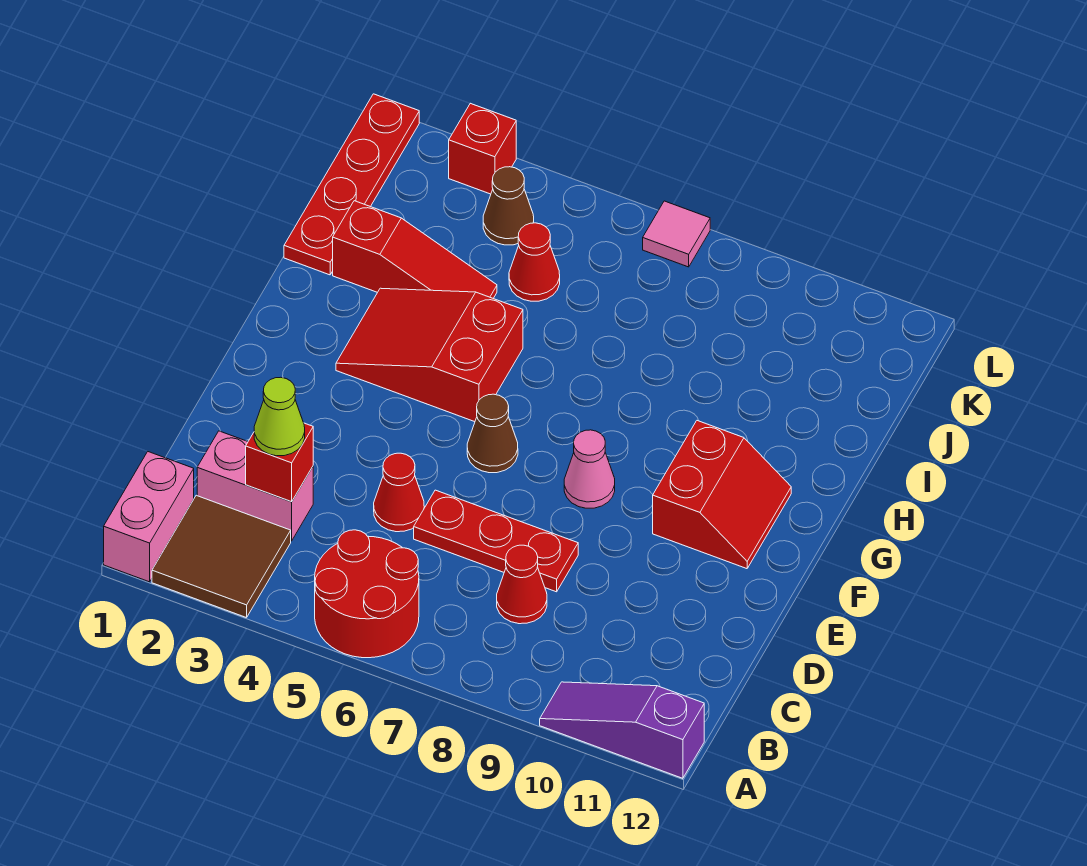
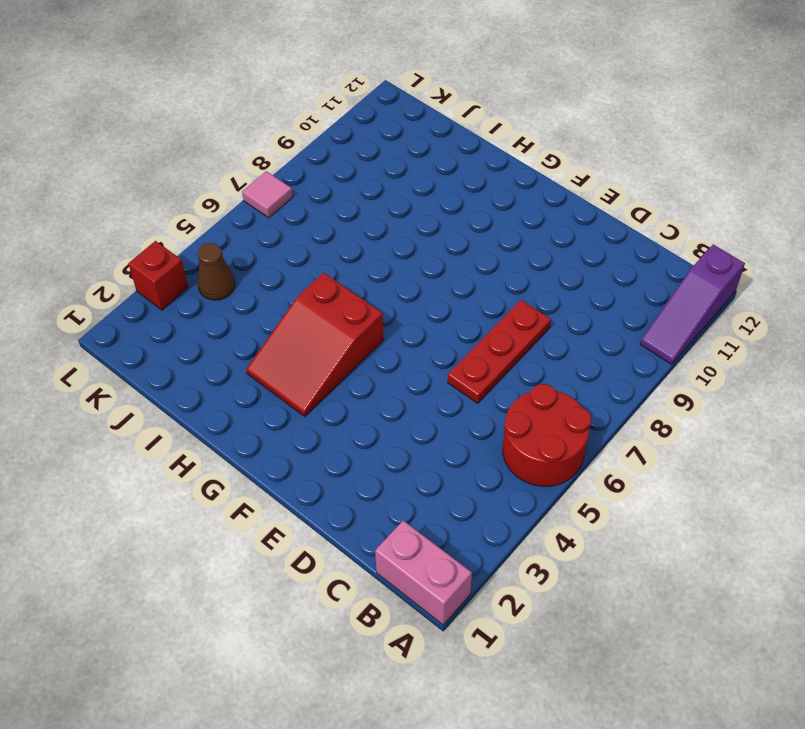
none -> brown tile A2:B3 level 1
none -> pink brick C2:C3 level 1
none -> red cone C8 level 1

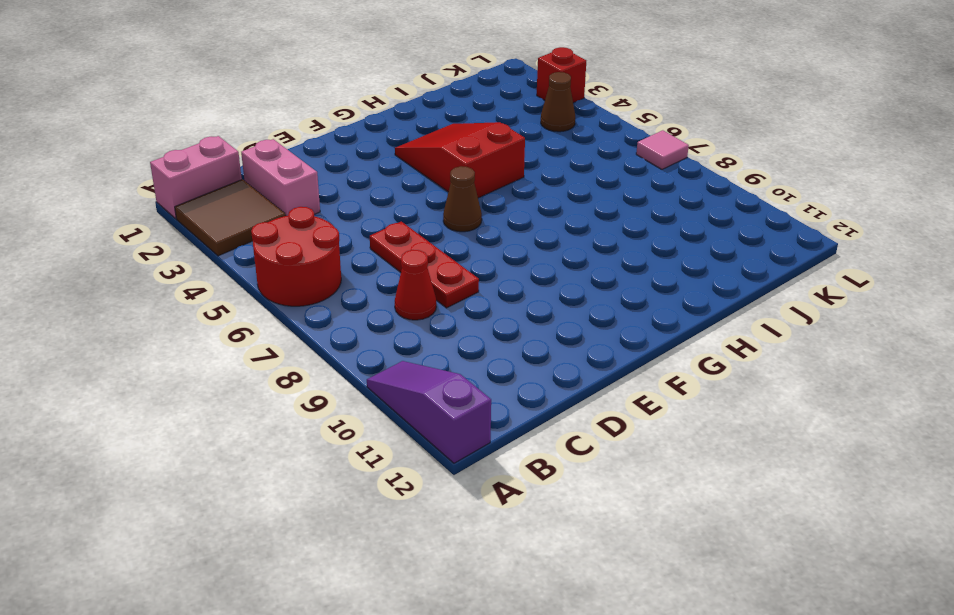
none -> red cone D5 level 1
none -> pink cone F8 level 1
none -> red slope F10:G11 level 1 top 10

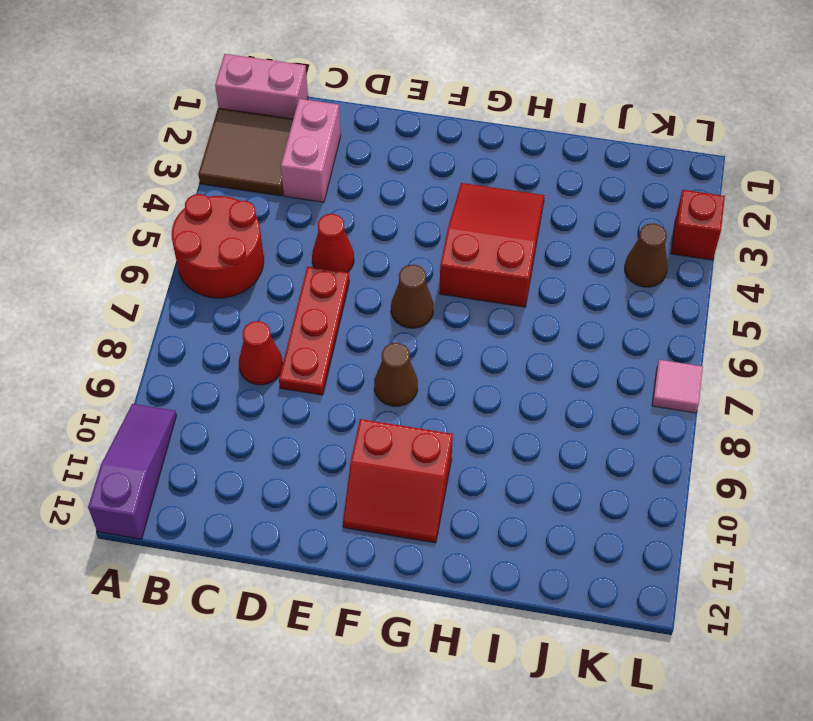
brown cone F8 level 1 -> pink cone F8 level 1
none -> red plate I1:L1 level 1
none -> red slope I2:I4 level 1 top 2
none -> red cone J5 level 1

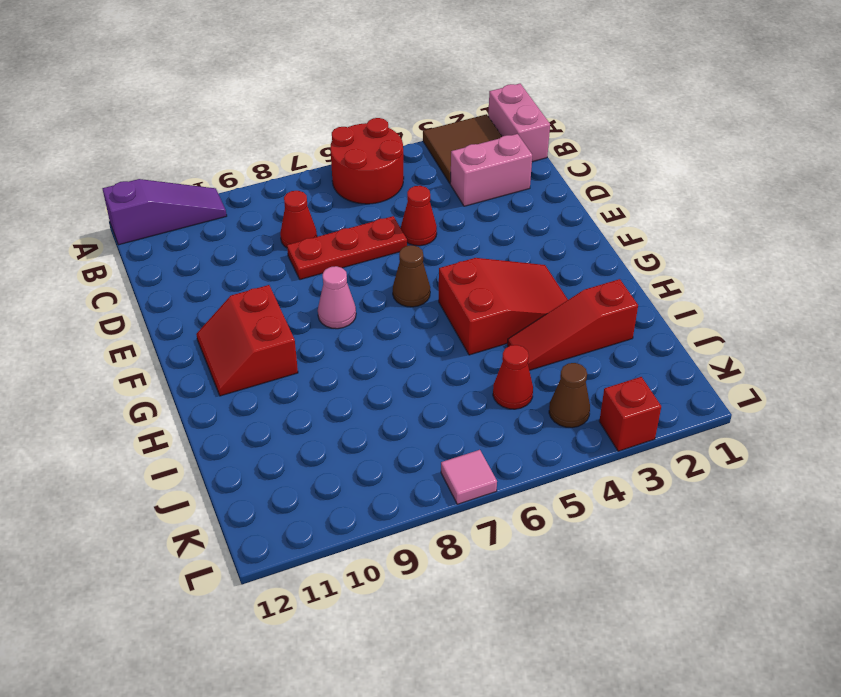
none -> red plate I1:L1 level 1
none -> red brick C3 level 2
none -> lime cone C3 level 3

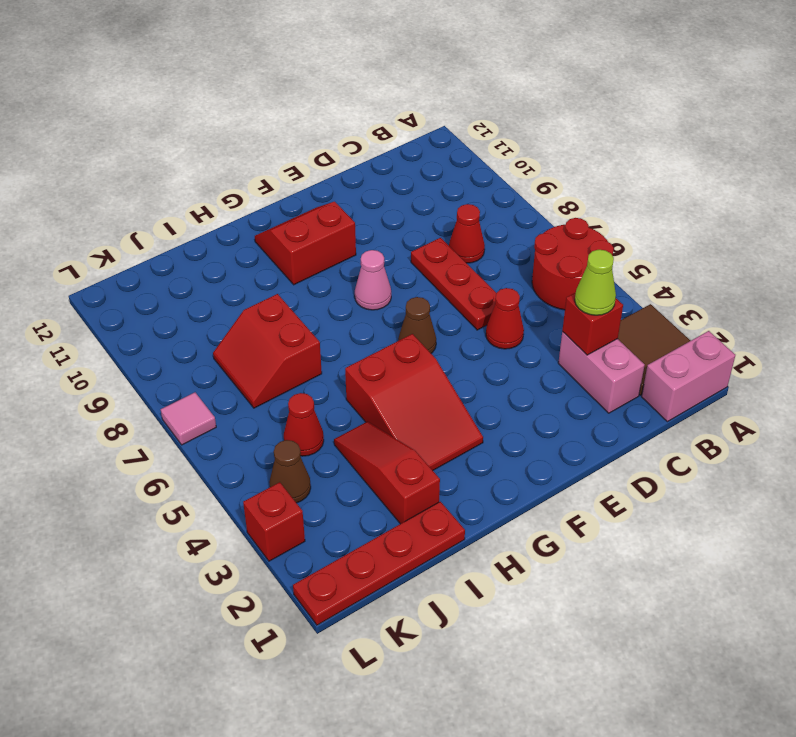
red slope I7:J8 level 1 top I -> none
none -> purple slope A10:A12 level 1 top 12

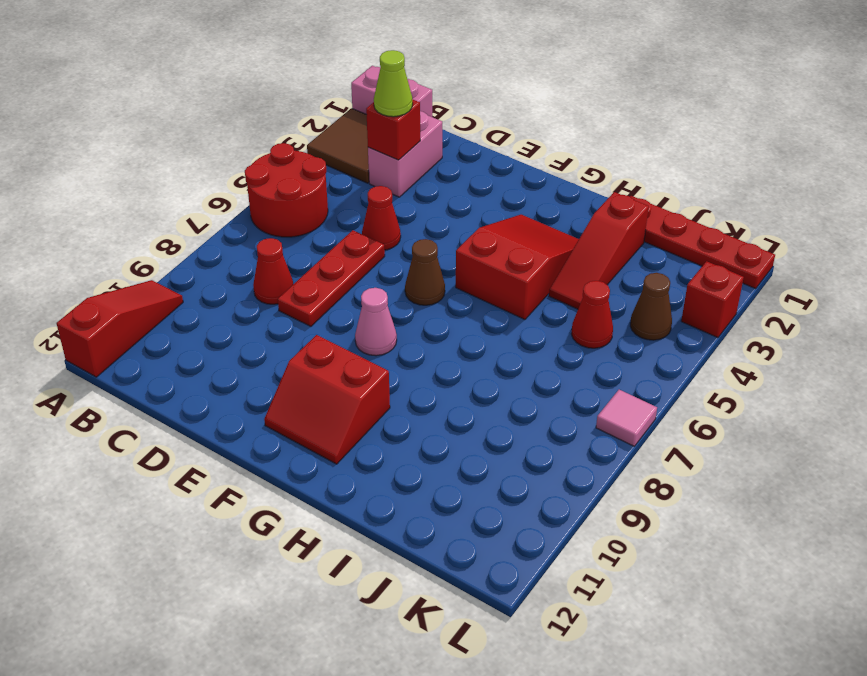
red slope A10:A12 level 1 top 12 -> purple slope A10:A12 level 1 top 12

